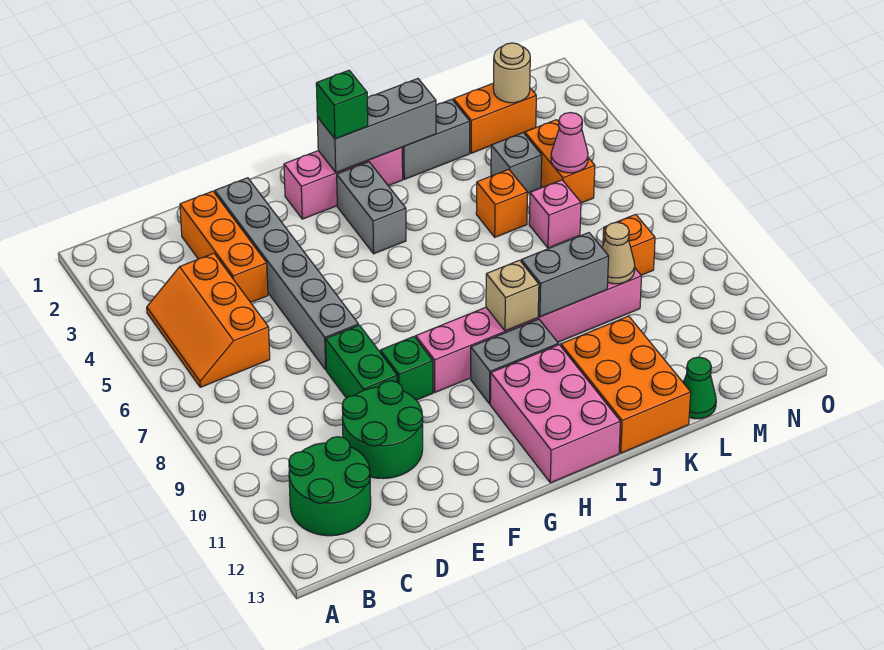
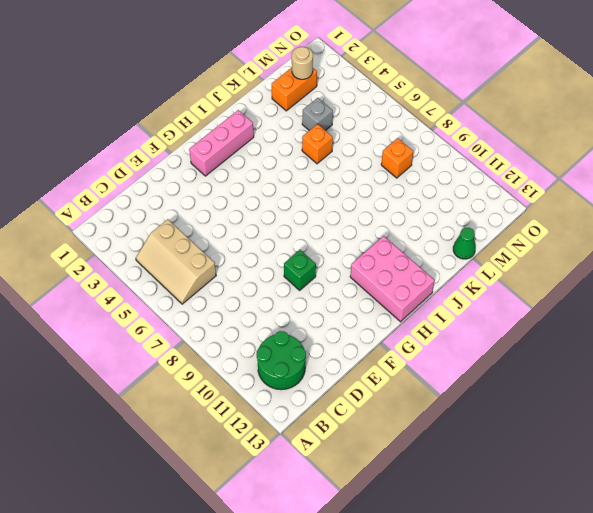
tan slope B4:C6 level 1 top C -> orange slope B4:C6 level 1 top C
none -> orange brick D2:D4 level 1
none -> green round brick D10:E11 level 1
none -> grey brick E2:E7 level 1

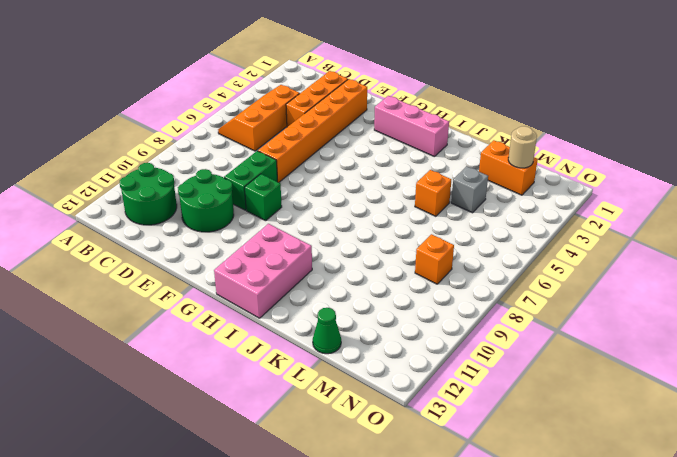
orange brick E2:E7 level 1 -> grey brick E2:E7 level 1
none -> pink brick G9:L9 level 1
none -> grey brick H3:H4 level 1
none -> grey brick H10:I10 level 1

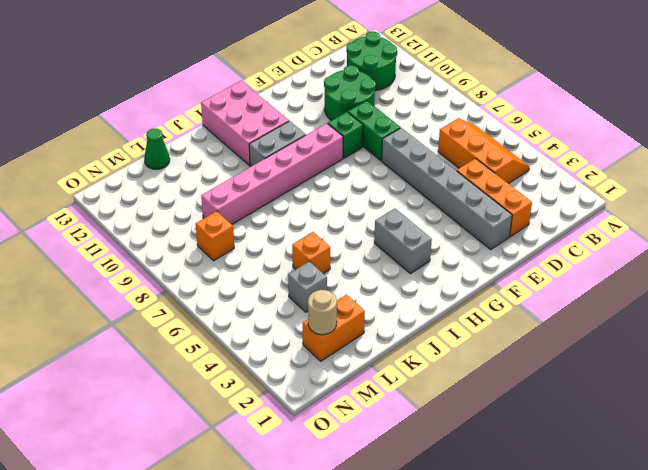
none -> pink brick G2:I2 level 1
none -> grey brick J2:K2 level 1
none -> orange brick J11:K13 level 1

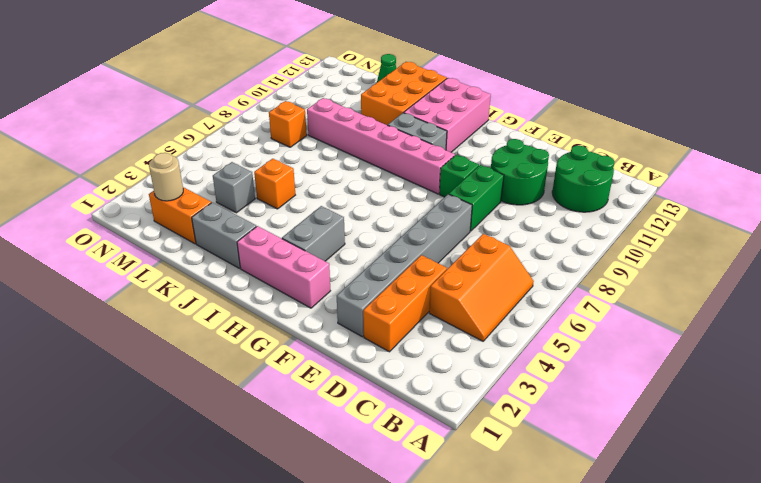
none -> pink brick L6 level 1
none -> orange brick M4:M5 level 1
none -> grey brick H2:J2 level 2

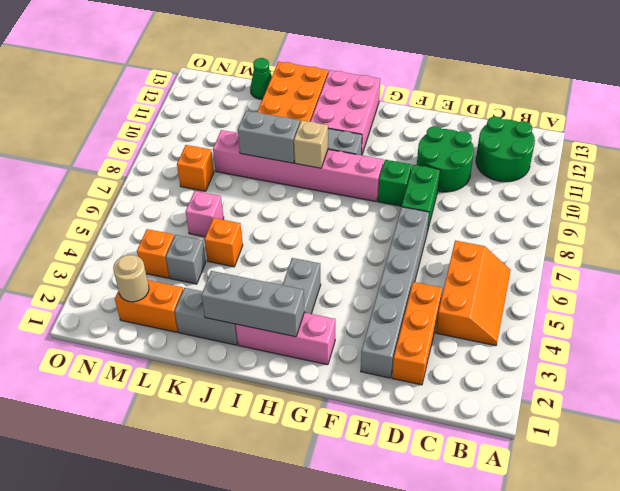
orange brick M4 level 1 -> orange brick M4:M5 level 1
none -> tan cone L9 level 2
none -> pink cone M5 level 2
none -> green brick H2 level 3

